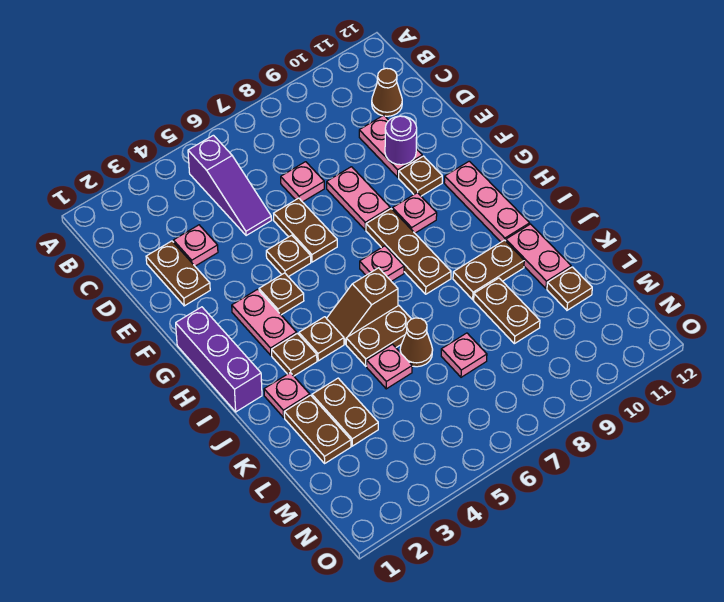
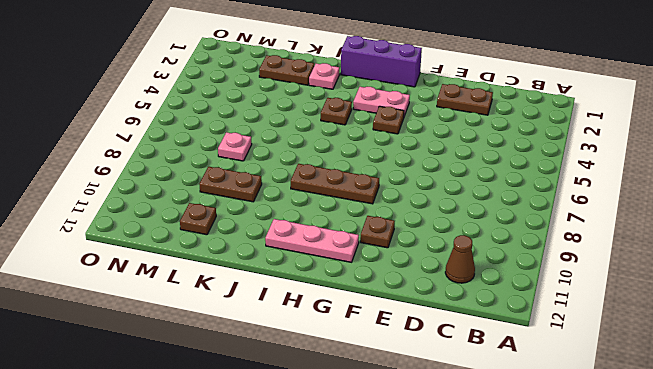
none -> purple slope B5:D5 level 1 top B
none -> pink plate D3 level 1
none -> pink plate D7 level 1
none -> pink plate D10:E10 level 1

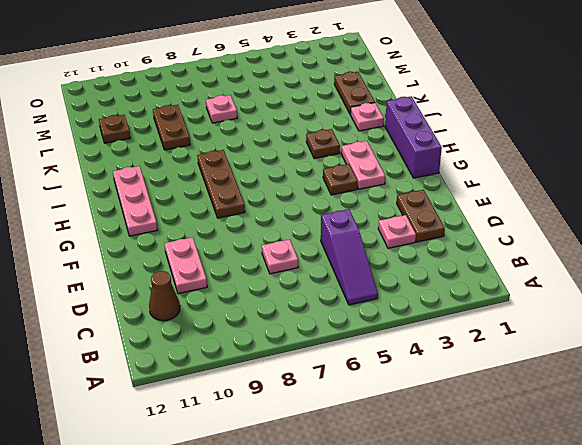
purple slope B5:D5 level 1 top D -> purple slope B5:D5 level 1 top B
none -> brown plate E6:F6 level 1
none -> pink plate E8:F8 level 1
none -> brown plate F5 level 1
none -> brown plate F10 level 1

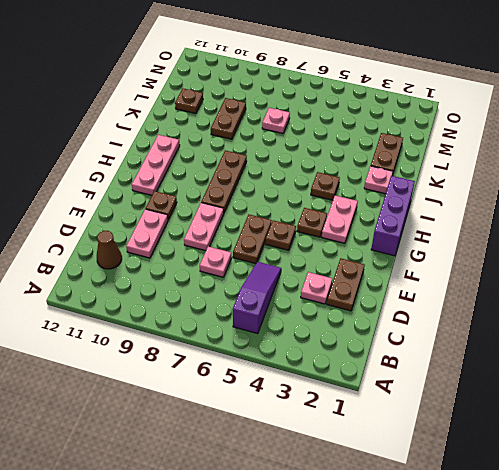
none -> pink plate G9 level 1
none -> pink plate H7 level 1
none -> brown plate I3 level 1
none -> brown slope I5:I6 level 1 top 6

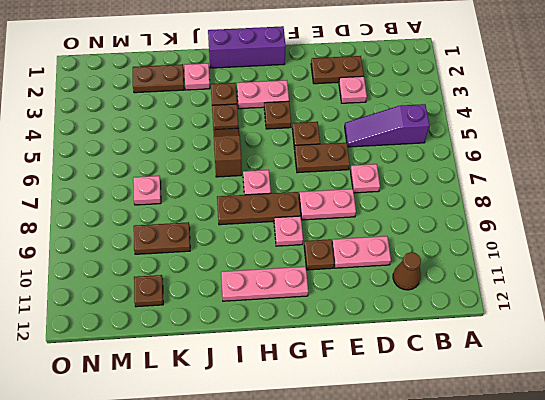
none -> brown plate J5:J6 level 1
none -> brown plate J9:J10 level 1
none -> pink plate J11:K11 level 1
none -> brown plate K3:L3 level 1

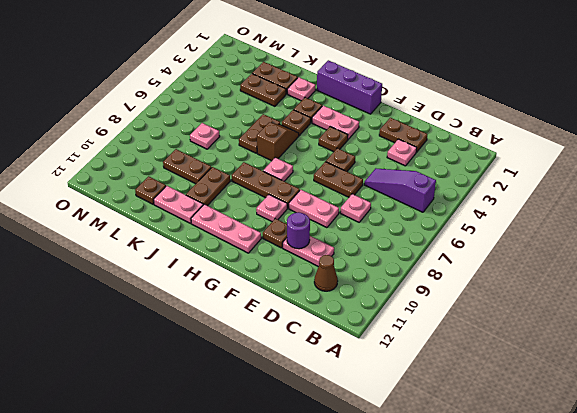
none -> pink plate K5 level 1
none -> brown cone K6 level 1

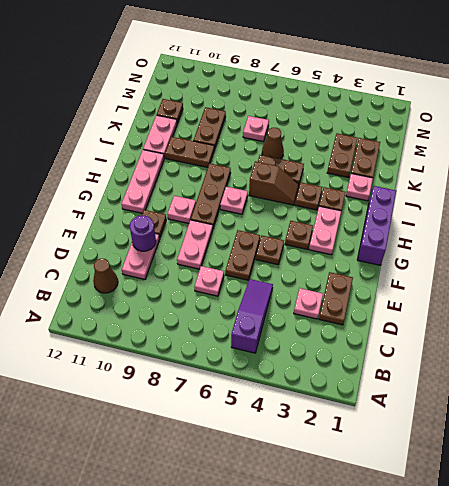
none -> pink plate K5 level 1

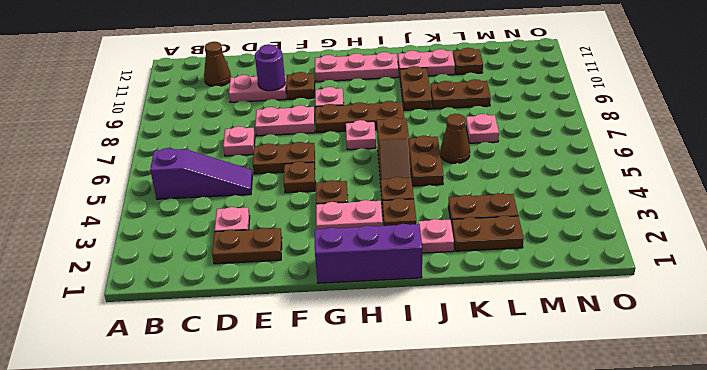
none -> pink plate K5 level 1

